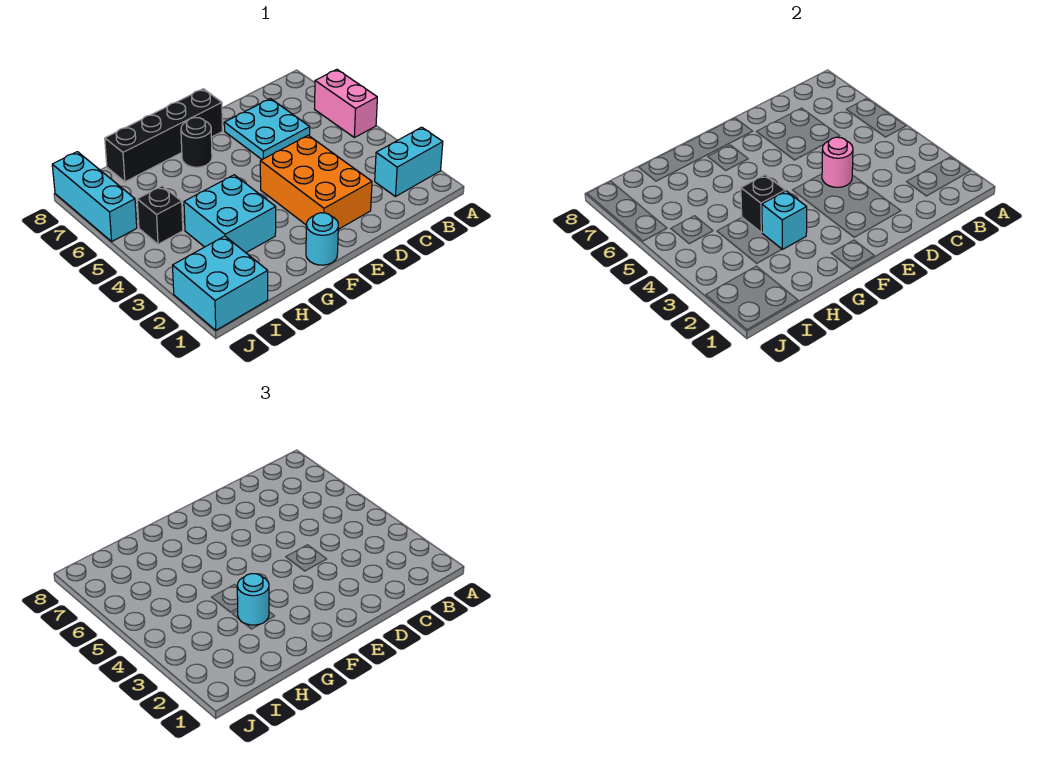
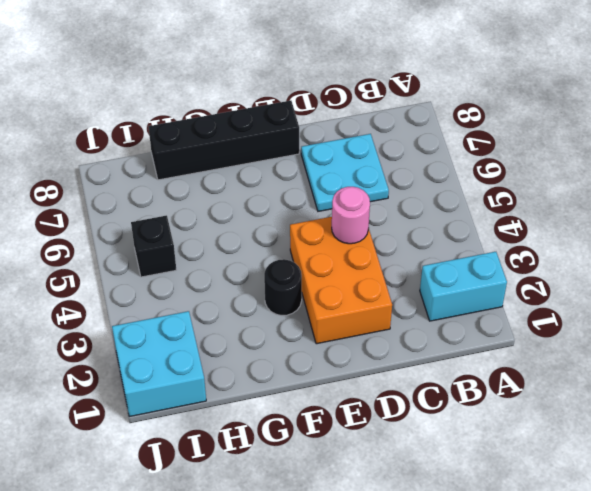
black round brick F3 level 1 -> black round brick F7 level 1
none -> pink brick A5:A6 level 1
none -> cyan round brick F1 level 1
none -> cyan brick G3:H4 level 1

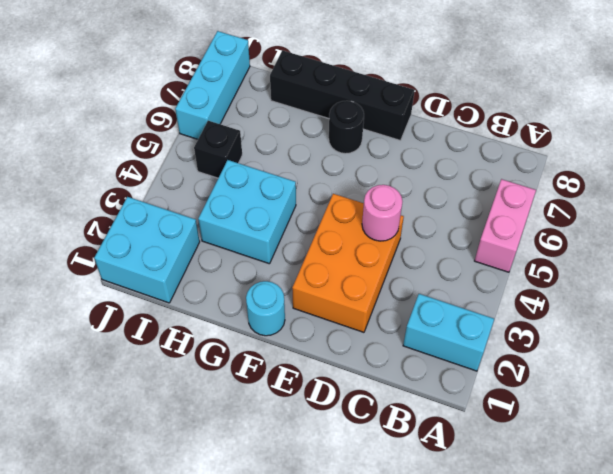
none -> cyan plate C6:D7 level 1
none -> cyan brick G3 level 2
none -> black brick G4 level 2

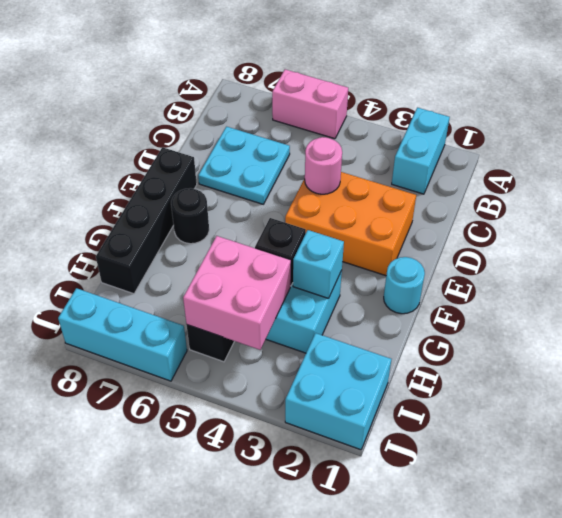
pink brick H4:I5 level 2 -> none
none -> cyan round brick G3 level 3

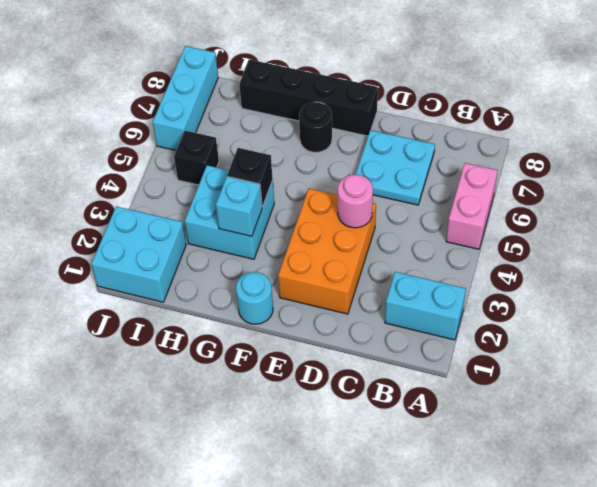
none -> cyan round brick G3 level 3

